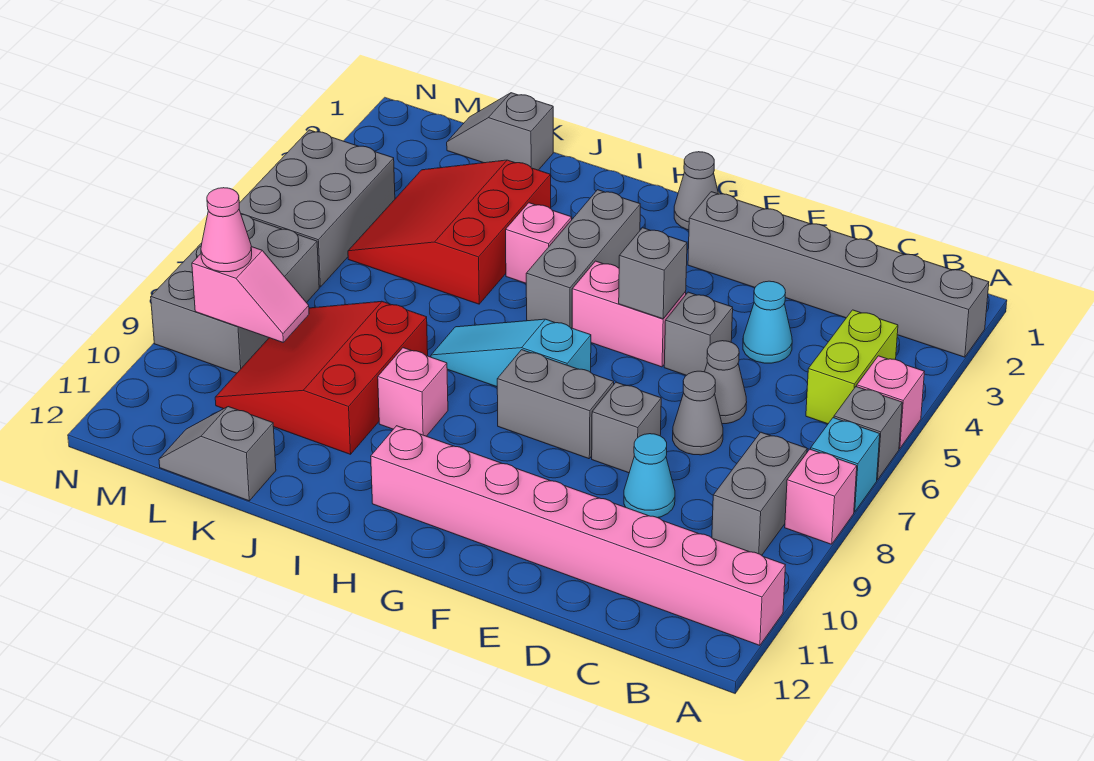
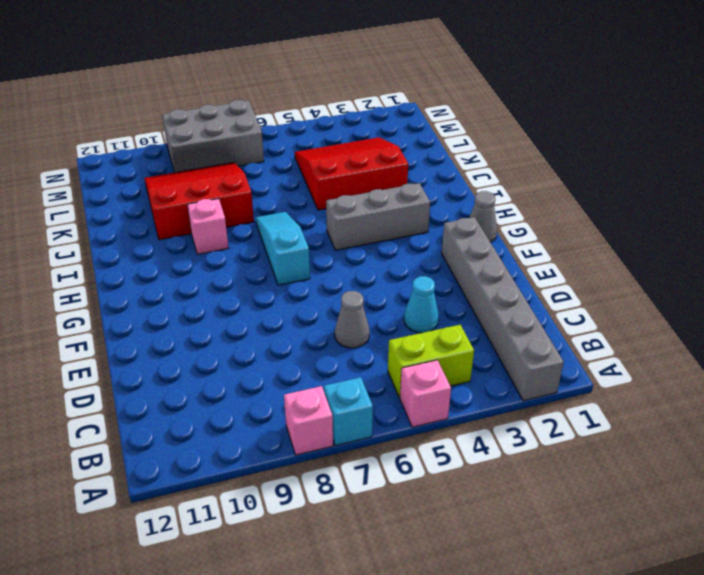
none -> grey brick A6 level 1
none -> pink brick A11:H11 level 1
none -> grey brick B8:B9 level 1
none -> grey cone D7 level 1

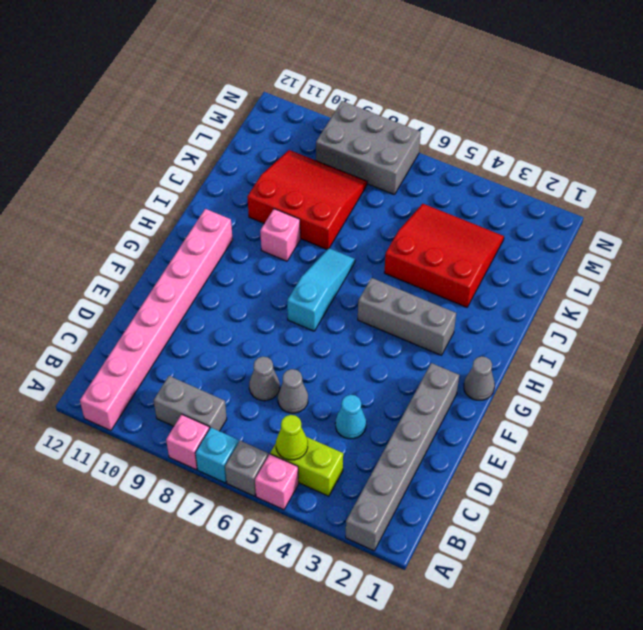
lime cone B5 level 2 -> none
none -> cyan cone D9 level 1
none -> grey brick E5 level 1
none -> grey brick E8 level 1
none -> pink brick F5:G5 level 1

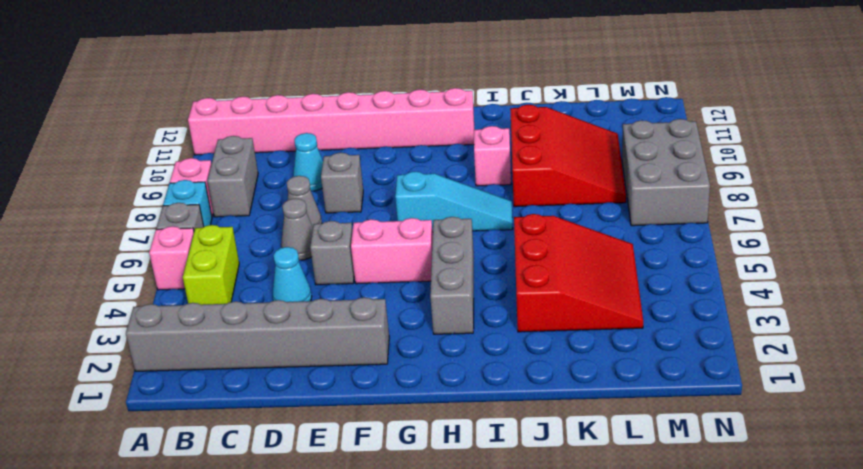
none -> grey brick F8:G8 level 1
none -> grey cone G1 level 1
none -> pink brick I4 level 1
none -> grey slope K1:L1 level 1 top K

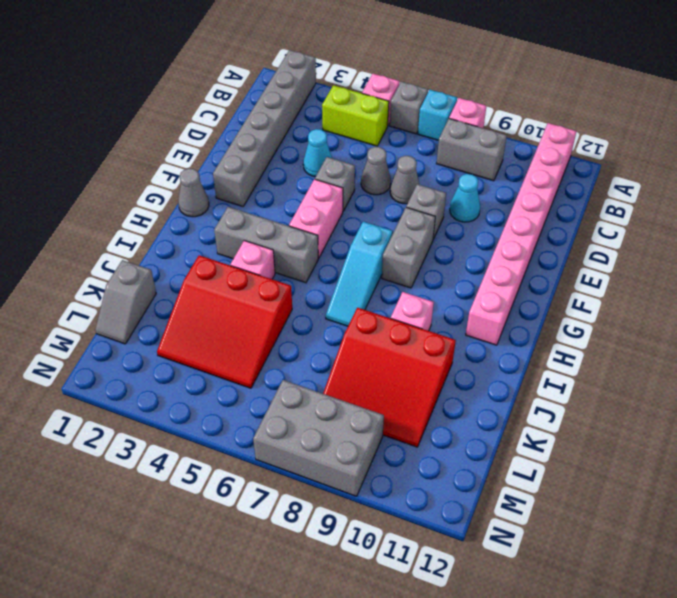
none -> grey slope K12:L12 level 1 top K
none -> grey brick M4:N6 level 1
none -> grey brick F5 level 2
none -> pink slope L9:M9 level 2 top M

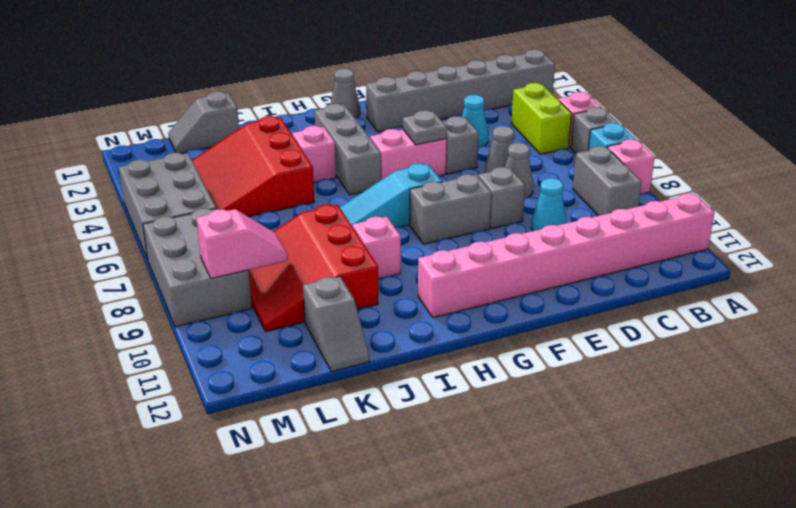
grey plate F5 level 2 -> grey brick F5 level 2
grey slope K11:K12 level 1 top 11 -> grey slope K12:L12 level 1 top K
none -> pink cone M9 level 3

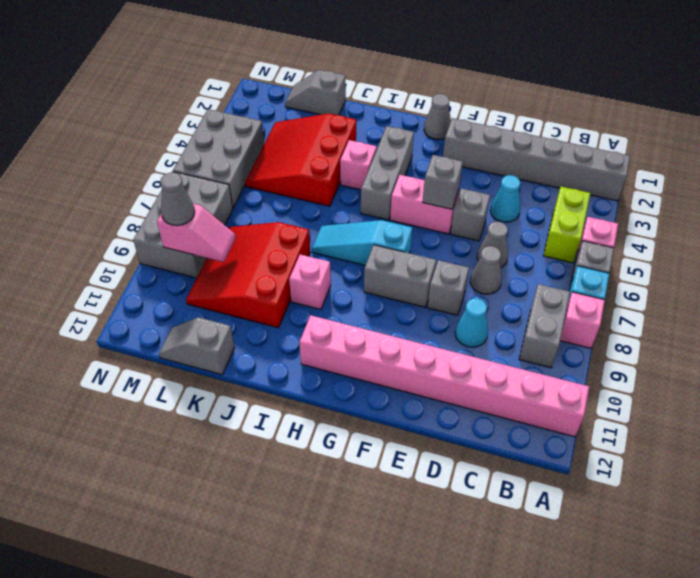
grey cone M9 level 3 -> pink cone M9 level 3

